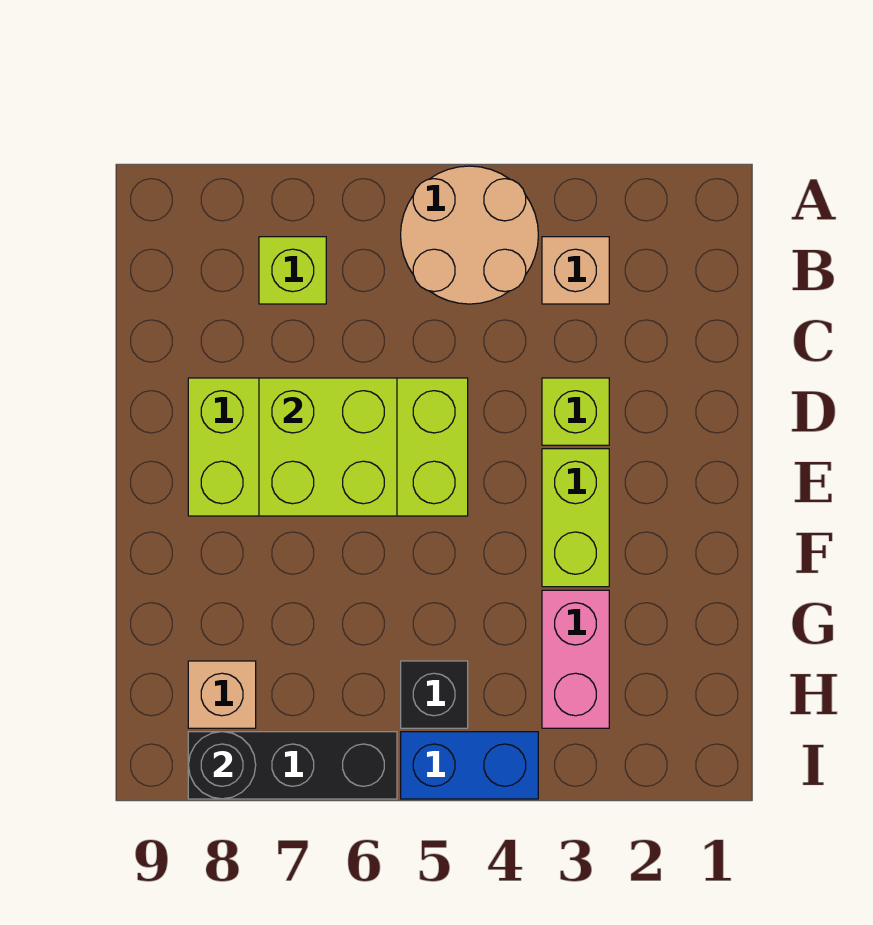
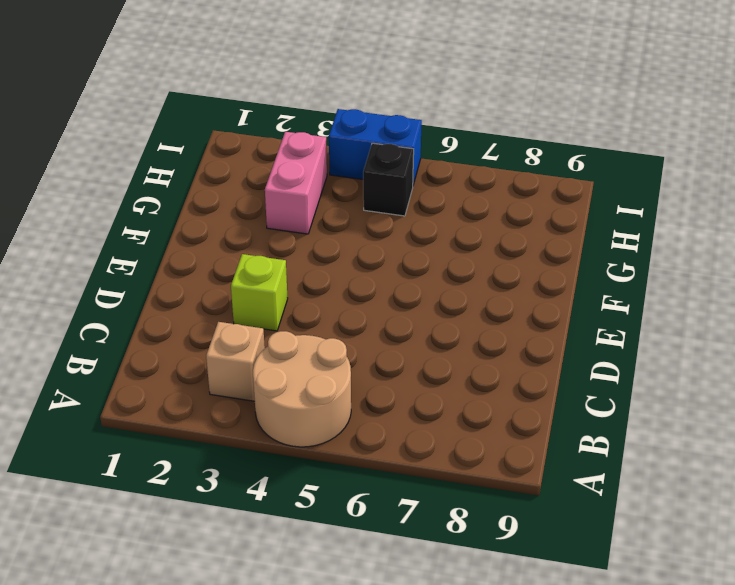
none -> lime brick B7 level 1
none -> lime brick D5:E8 level 1
none -> lime brick E3:F3 level 1

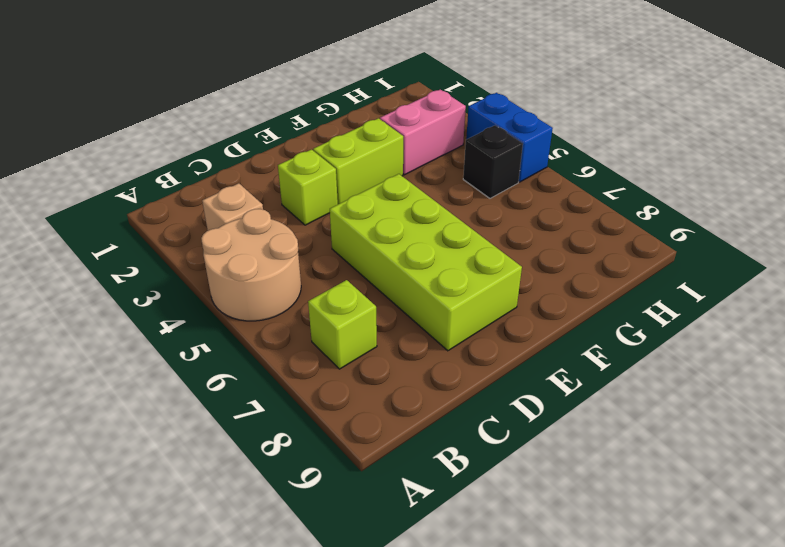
none -> tan brick H8 level 1
none -> black brick I6:I8 level 1
none -> lime brick D6:E7 level 2

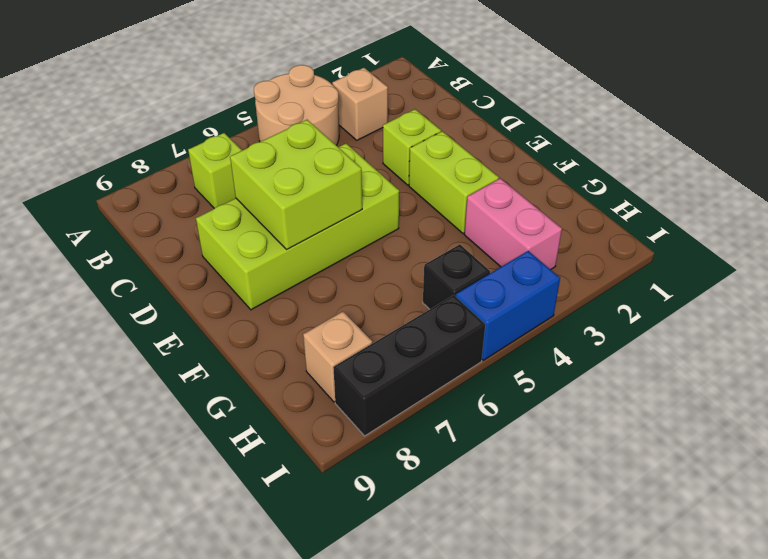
none -> black round brick I8 level 2

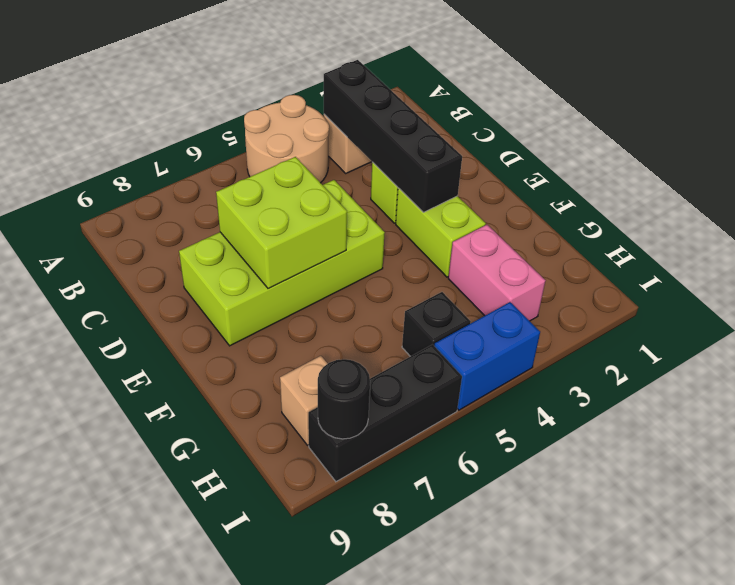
black brick B3:E3 level 2 -> none
none -> lime brick B7 level 1

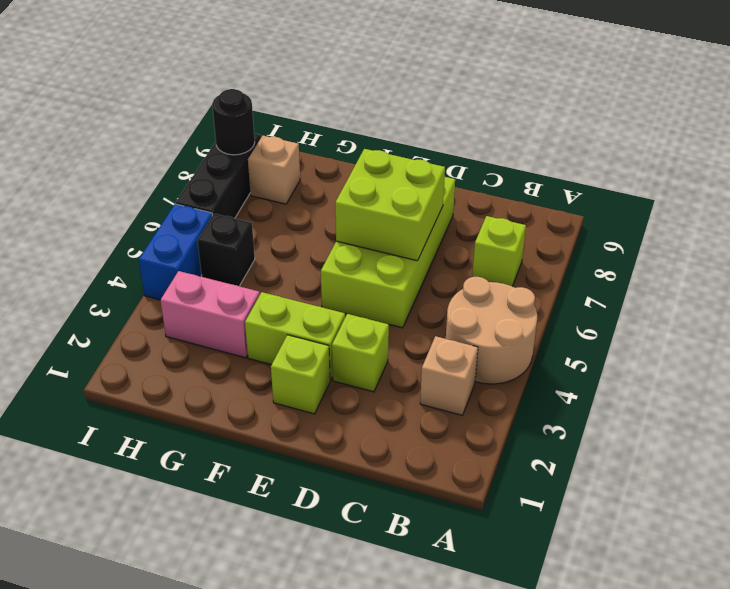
lime brick E2 level 1 -> none

